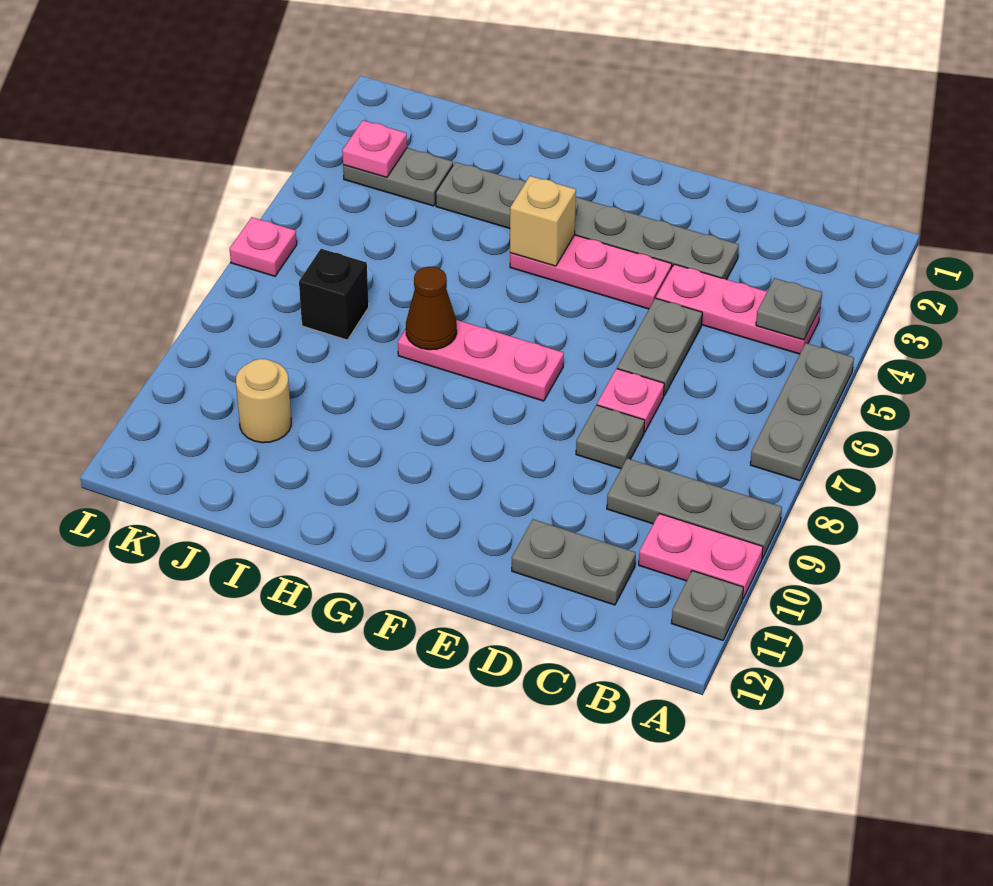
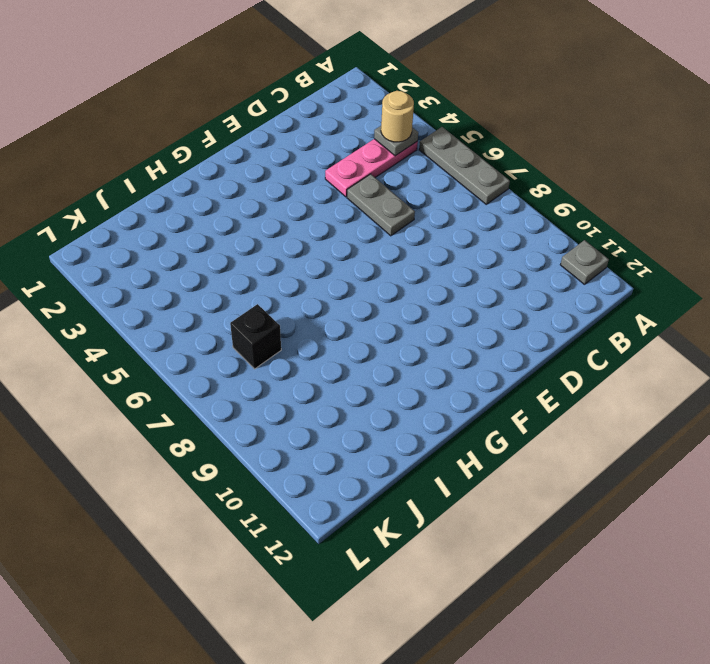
tan round brick B4 level 3 -> tan round brick J10 level 1
none -> grey plate A9:C9 level 1
none -> pink plate A10:B10 level 1
none -> grey plate C11:D11 level 1

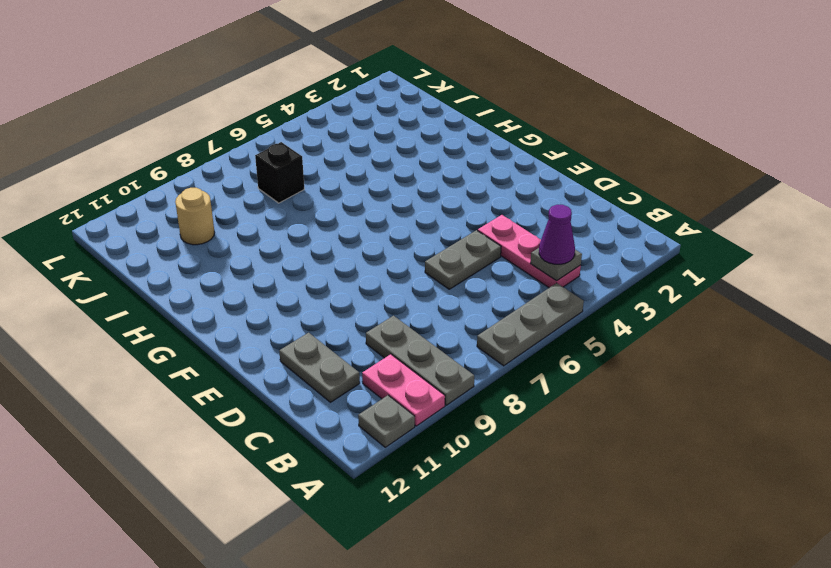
purple cone B4 level 3 -> none
none -> grey plate D3:I3 level 1
none -> pink plate D7 level 1
none -> grey plate D8 level 1

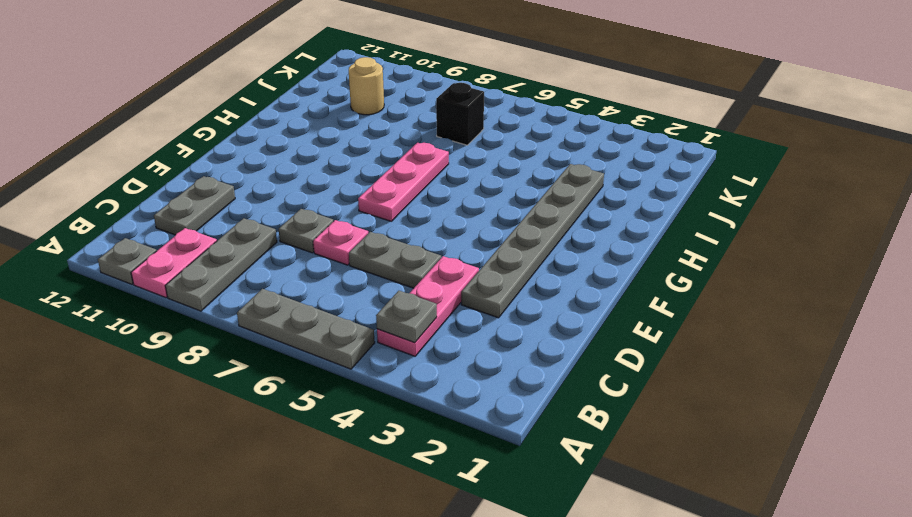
none -> pink plate E4:G4 level 1
none -> grey plate J3:K3 level 1
none -> pink plate L6 level 1

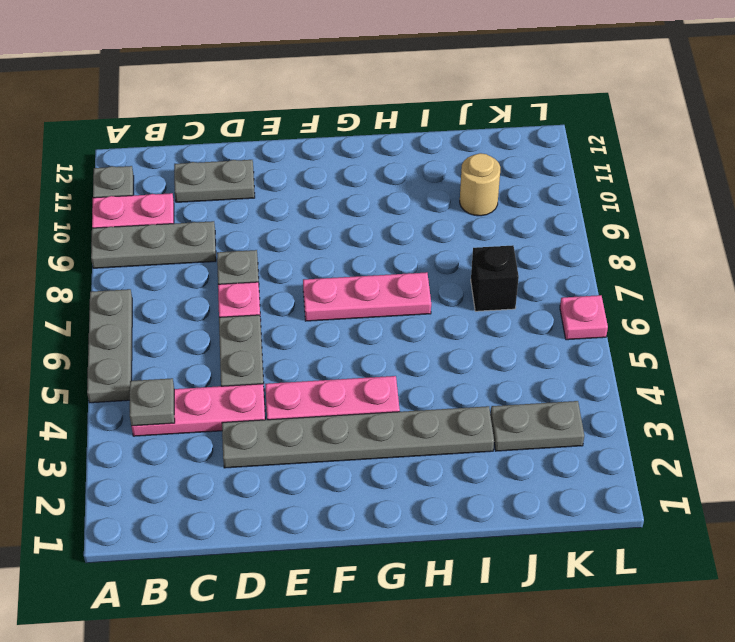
none -> tan brick G4 level 2
none -> brown cone H7 level 2
none -> pink plate K3 level 2

